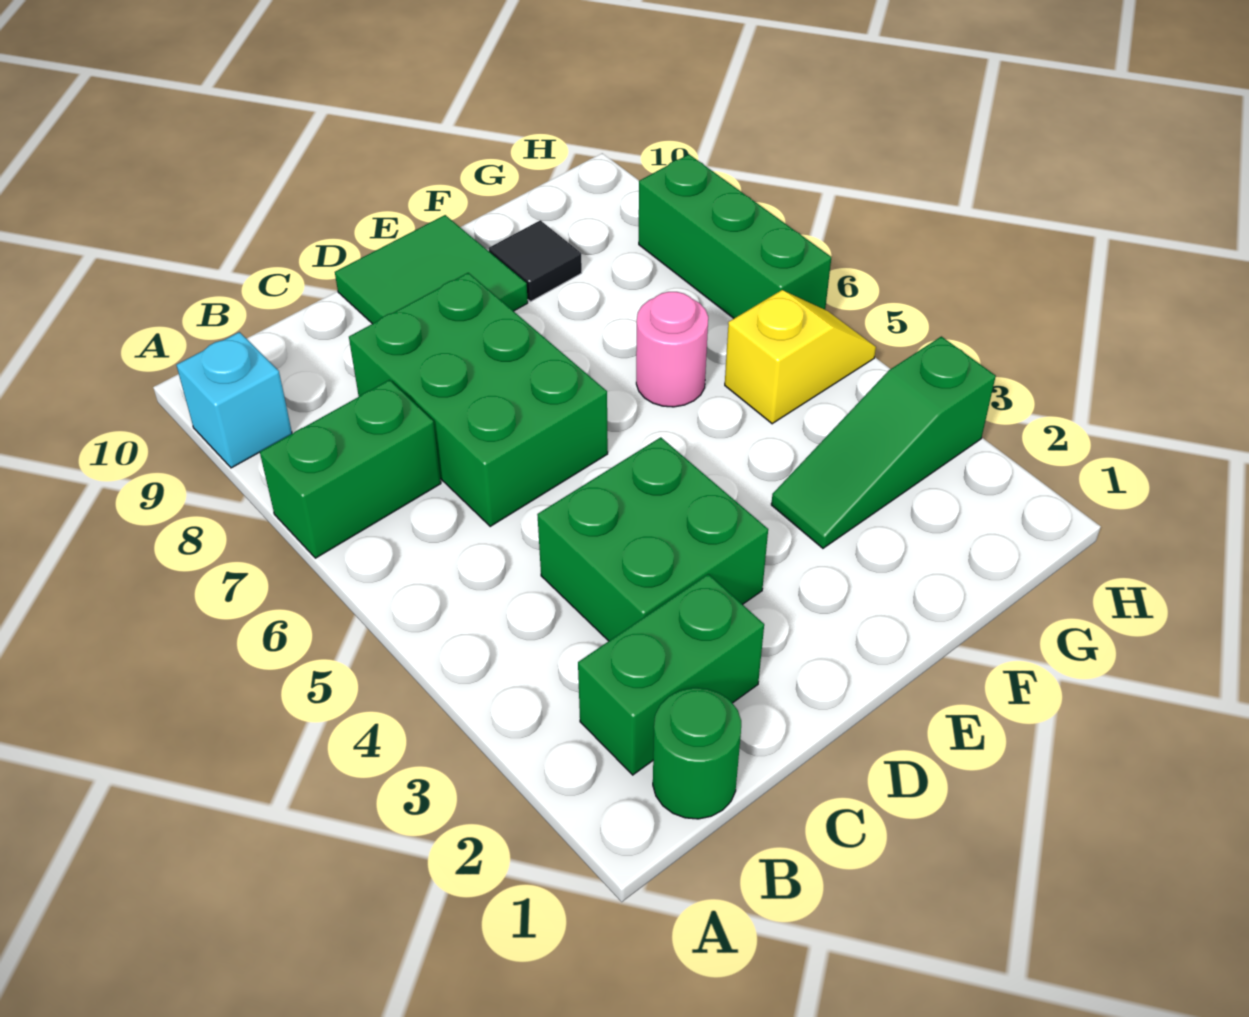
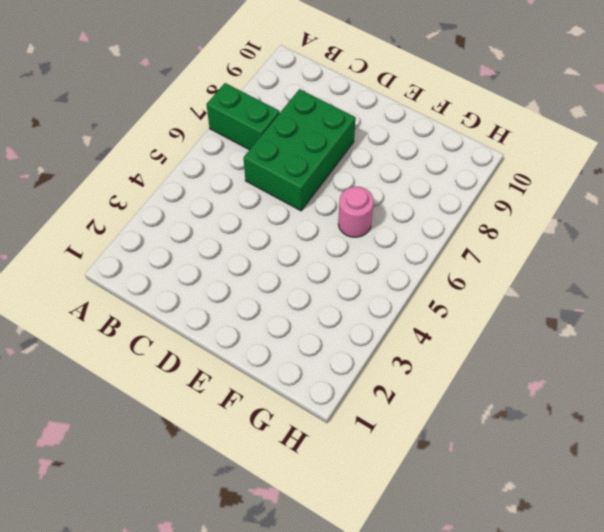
none -> cyan brick A9 level 1
none -> green round brick B1 level 1
none -> green brick B2:C2 level 1

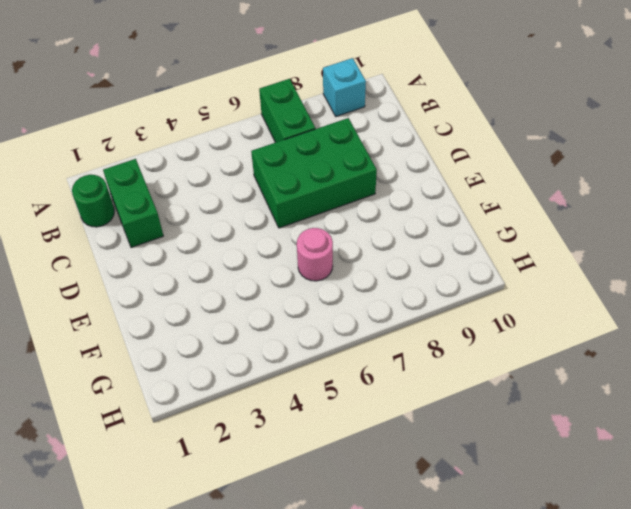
none -> green brick C3:D4 level 1
none -> green tile D9:E10 level 1
none -> green slope F3:H3 level 1 top H

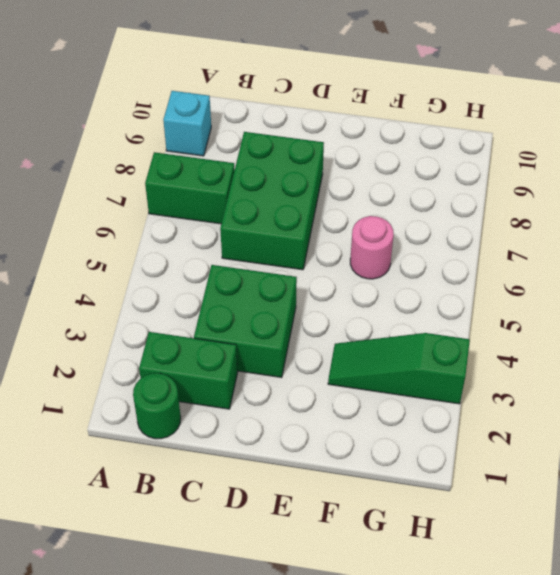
none -> green tile D9:E10 level 1
none -> black tile F9 level 1
none -> yellow slope G5:H5 level 1 top G

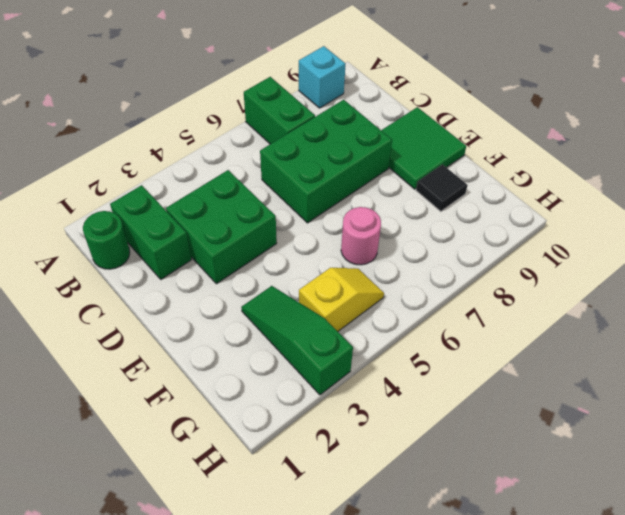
yellow slope G4:G5 level 1 top 4 -> yellow slope G5:H5 level 1 top G
none -> green brick H6:H8 level 1

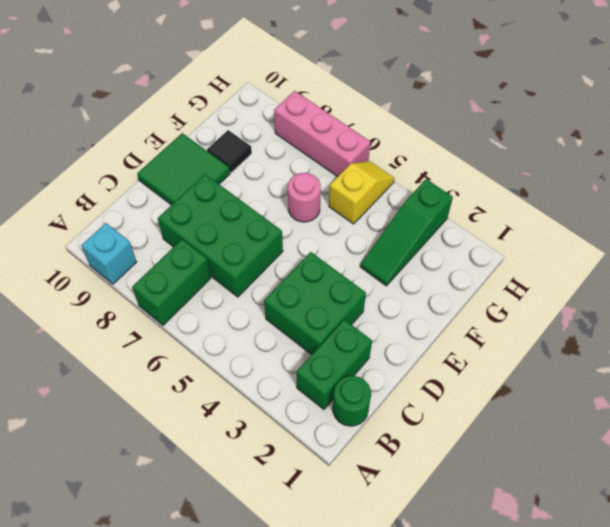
pink brick H6:H8 level 1 -> green brick H6:H8 level 1

